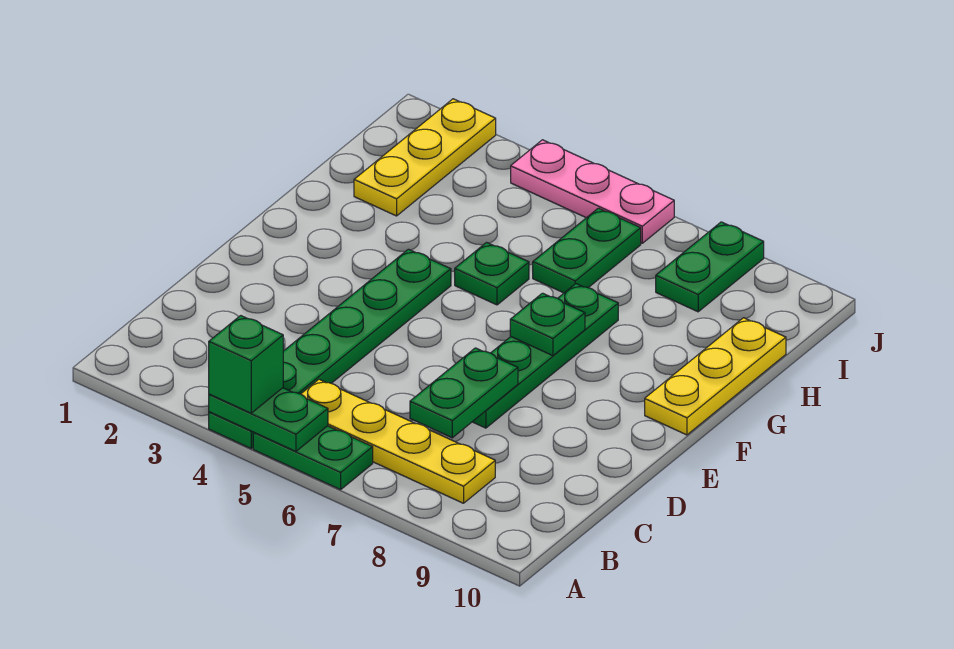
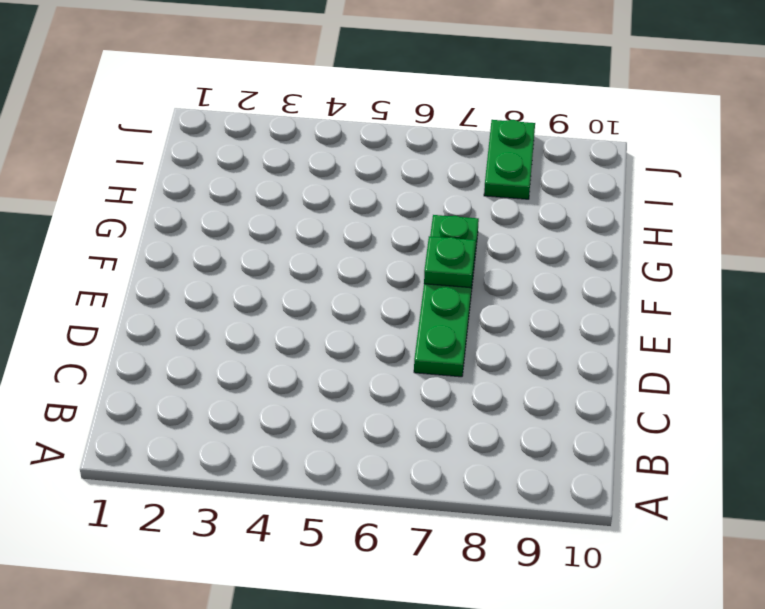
none -> green plate A4:F4 level 1
none -> green plate A5:A6 level 1
none -> yellow plate B5:B8 level 1

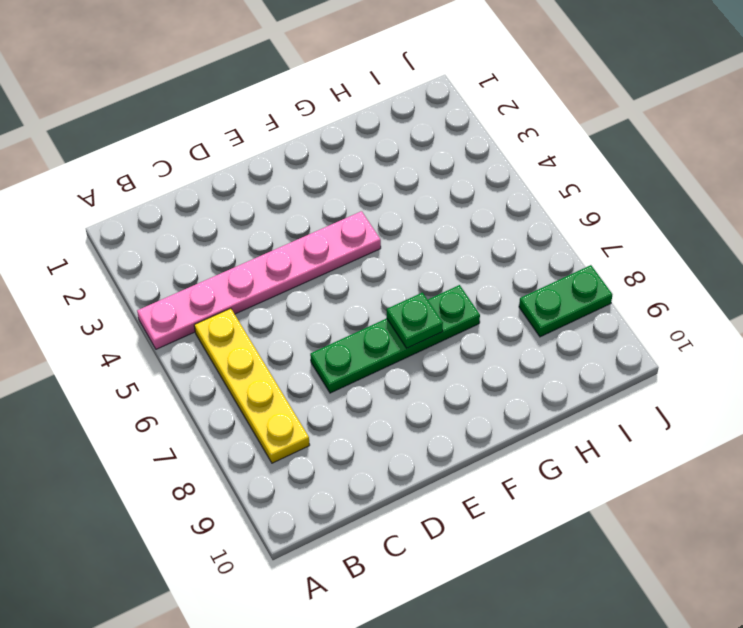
pink plate A4:F4 level 1 -> green plate A4:F4 level 1
none -> green plate A5:A6 level 1
none -> yellow plate F10:H10 level 1
none -> green plate G5 level 1

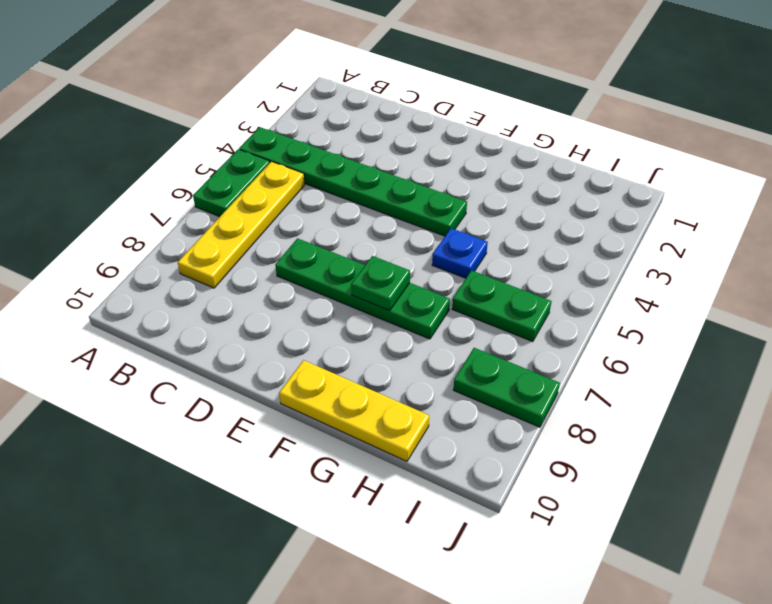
blue plate G5 level 1 -> green plate G5 level 1
none -> yellow plate H2:J2 level 1
none -> pink plate J4:J6 level 1
none -> green plate A4:A5 level 2

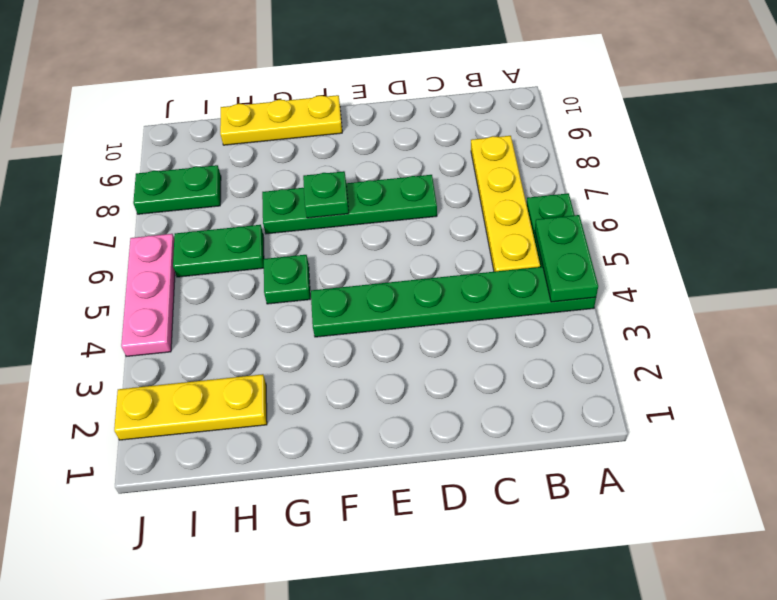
none -> green plate C7:D7 level 2
none -> green brick A4 level 3

